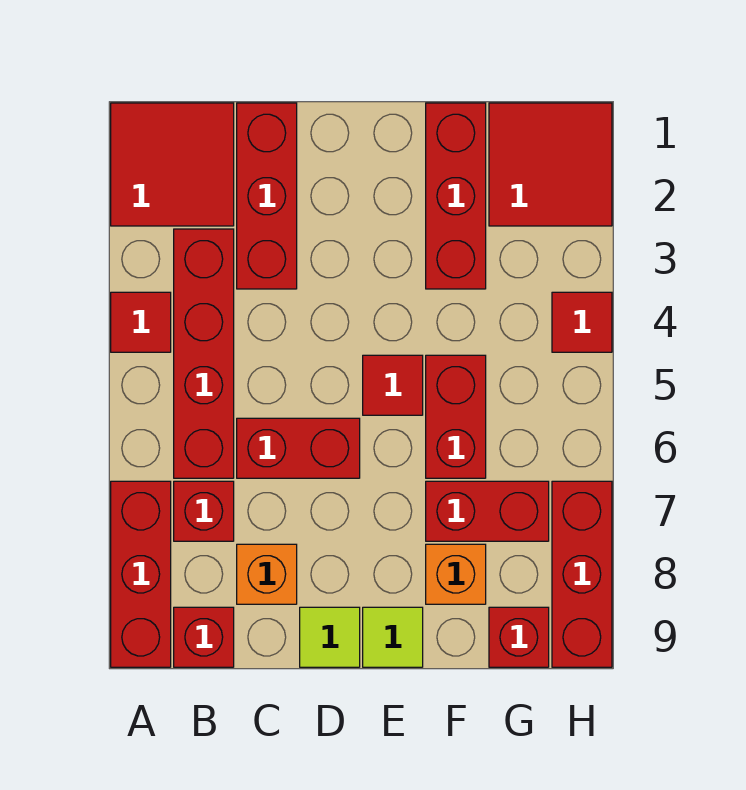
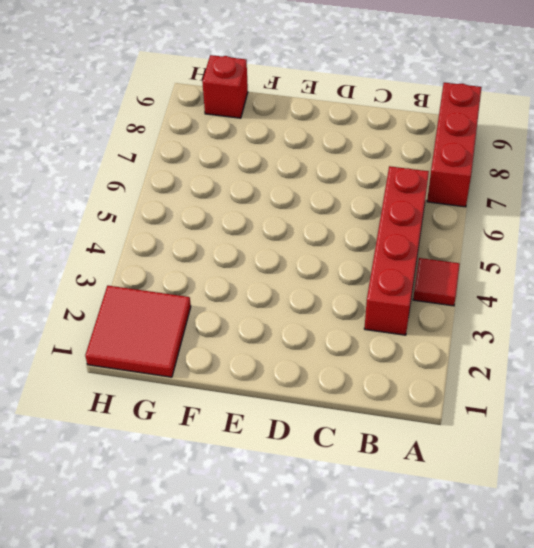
none -> red tile A1:B2 level 1
none -> red brick B7 level 1
none -> red brick B9 level 1

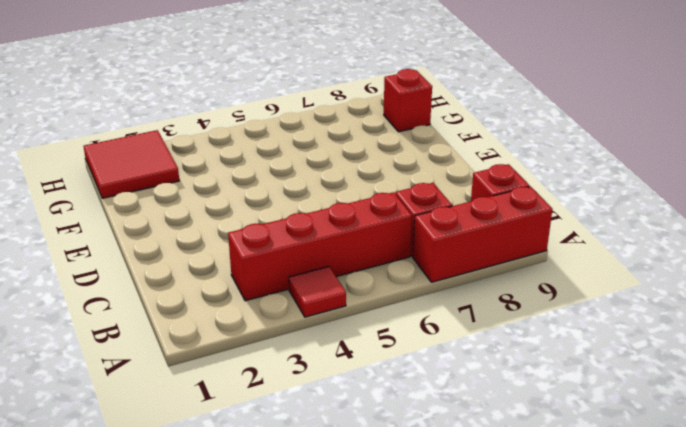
none -> red tile A1:B2 level 1
none -> red brick C1:C3 level 1
none -> red brick C6:D6 level 1

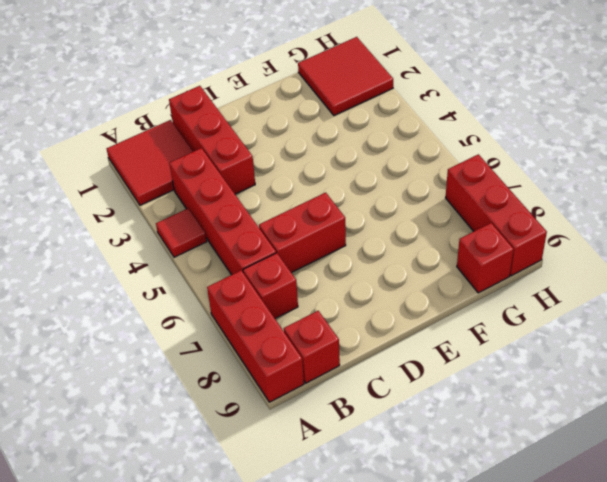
none -> orange brick C8 level 1
none -> lime tile D9 level 1
none -> red tile E5 level 1

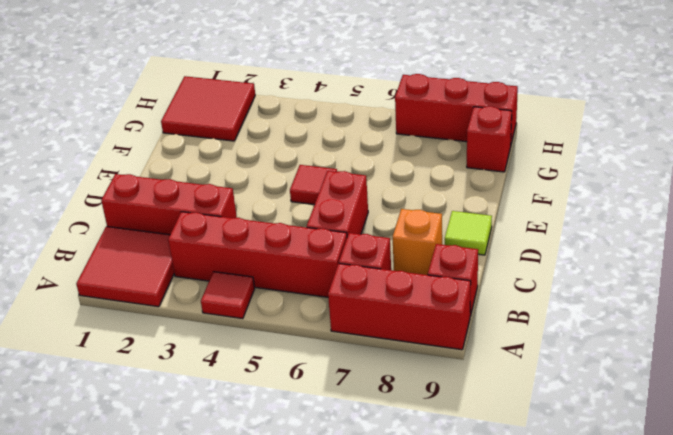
none -> lime tile E9 level 1
none -> red brick F1:F3 level 1
none -> red brick F5:F6 level 1

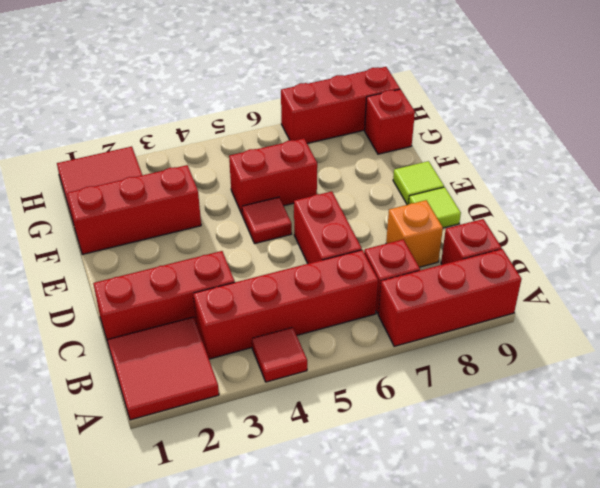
none -> red brick F7:G7 level 1
none -> orange brick F8 level 1
none -> red tile H4 level 1

